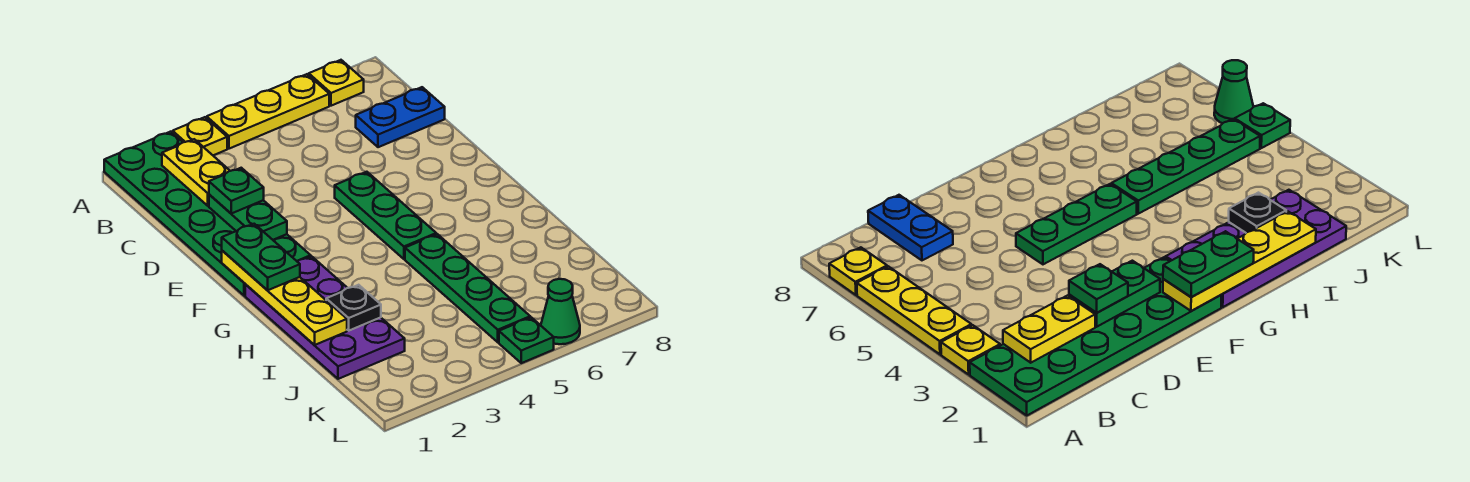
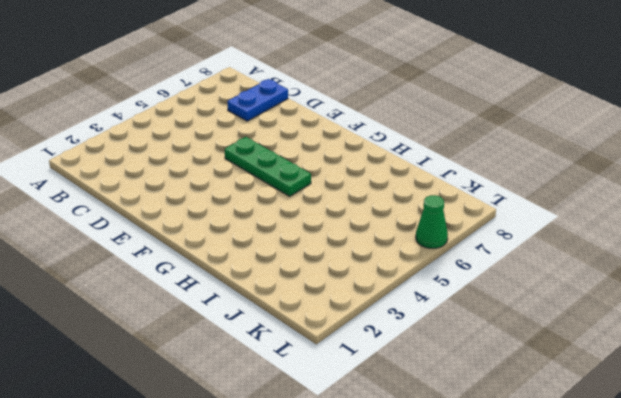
none -> green plate A1:F2 level 1
none -> yellow plate A3 level 1
none -> yellow plate A4:A6 level 1

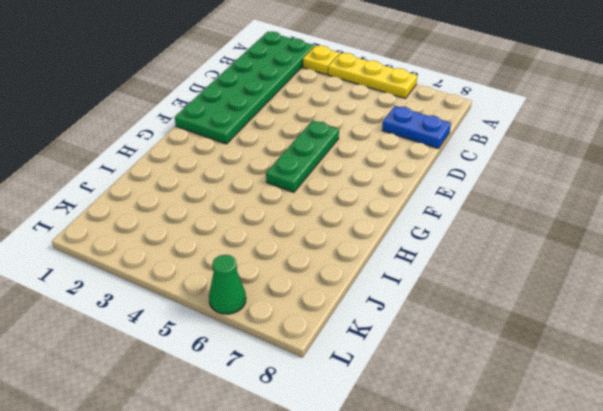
none -> yellow plate A7 level 1
none -> purple plate G1:J2 level 1
none -> green plate H5:K5 level 1

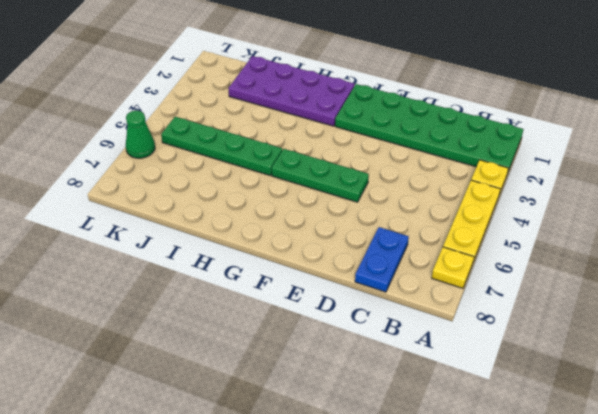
none -> green plate L5 level 1
none -> yellow plate B2:C2 level 2
none -> green plate D2:E2 level 2

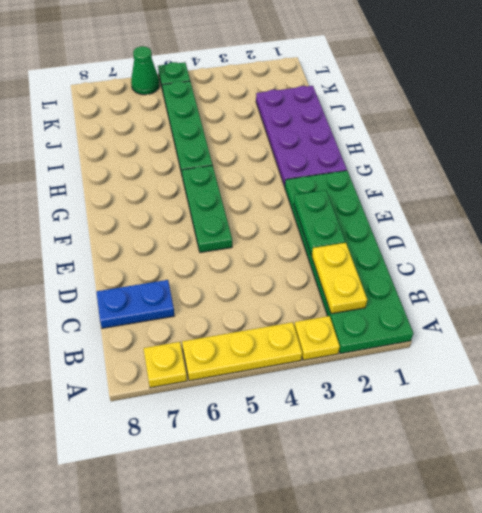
none -> yellow plate F1:I1 level 2
none -> black plate I2 level 2
none -> green plate D2 level 3

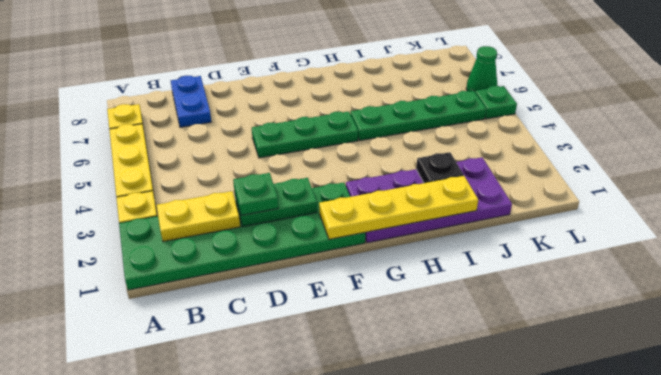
none -> green plate F1:G1 level 3

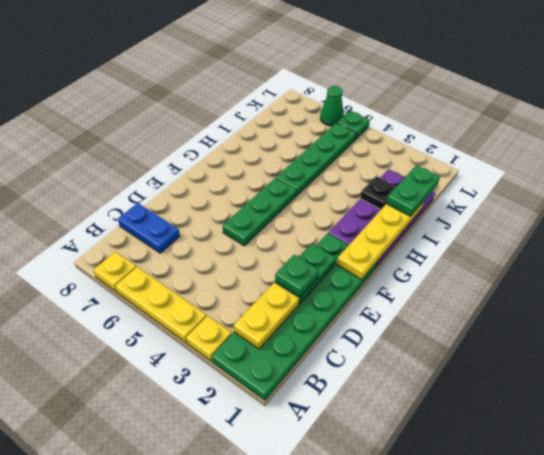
green plate I1:J1 level 3 -> green plate F1:G1 level 3

